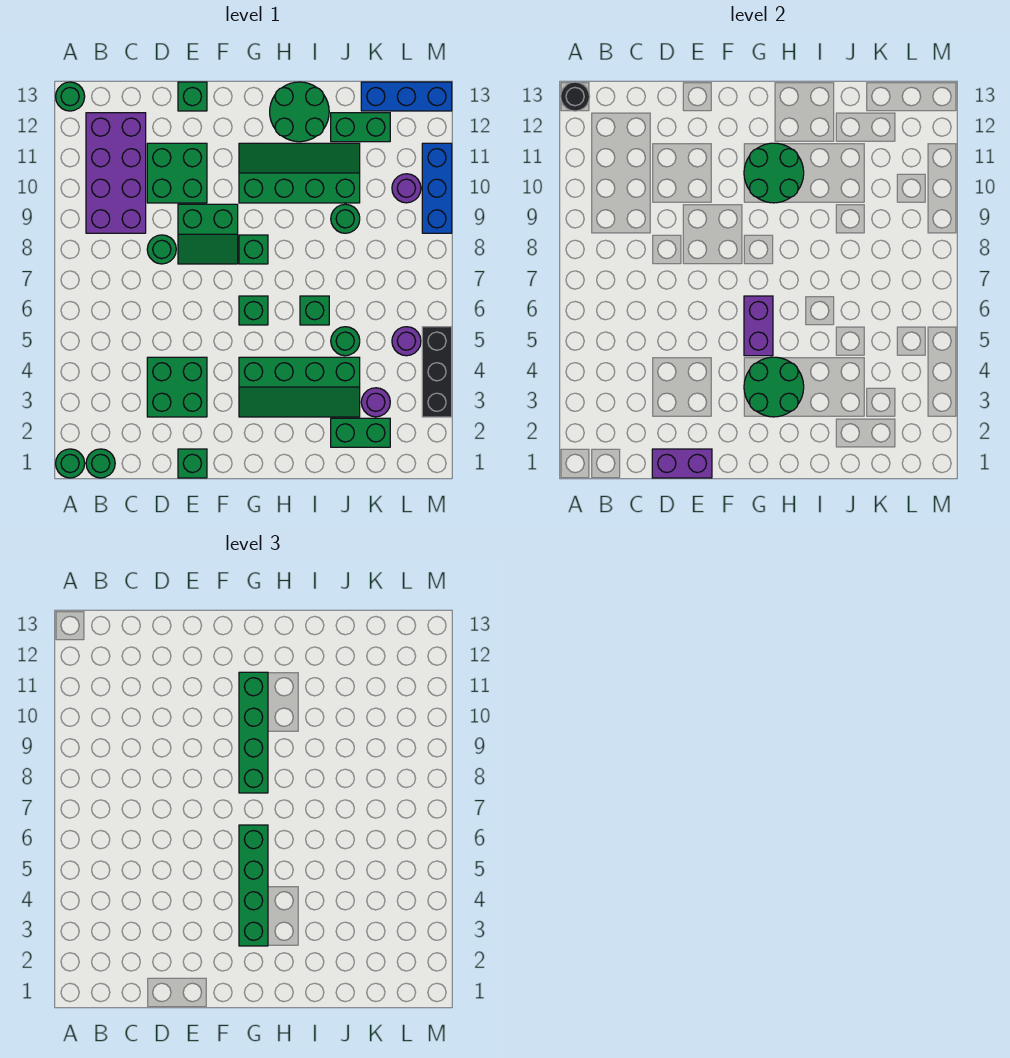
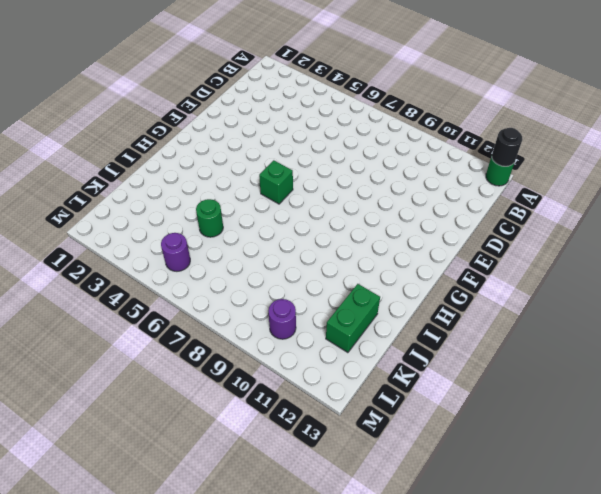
none -> green round brick A1 level 1
none -> green round brick B1 level 1
none -> purple brick B9:C12 level 1
none -> green brick D3:E4 level 1

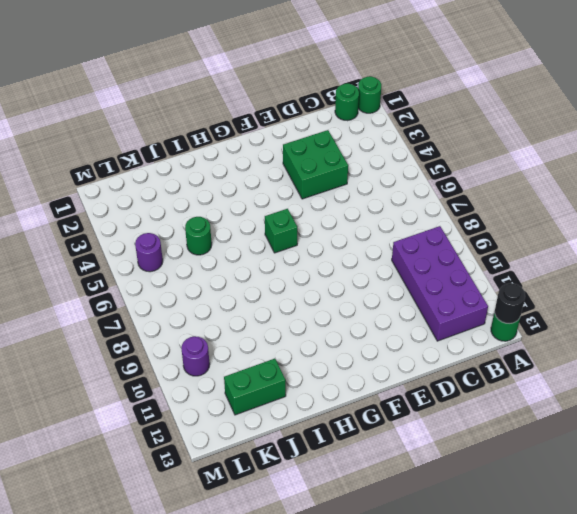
none -> green round brick D8 level 1
none -> green brick D10:E11 level 1
none -> green brick E1 level 1
none -> green slope E8:F9 level 1 top 9

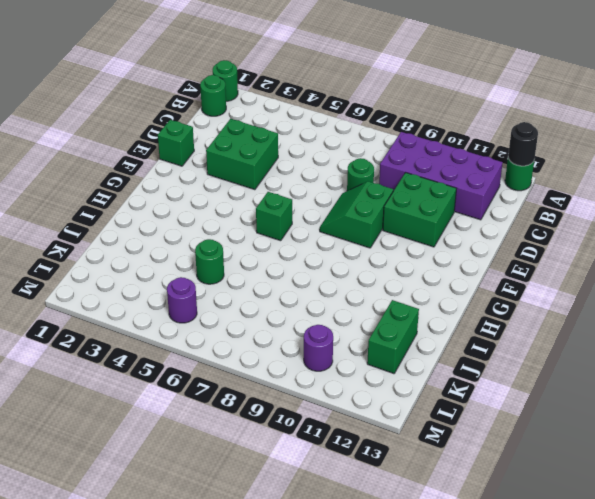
none -> green brick E13 level 1
none -> green slope G3:J4 level 1 top 4
none -> green brick G8 level 1
none -> green slope G10:J11 level 1 top 10

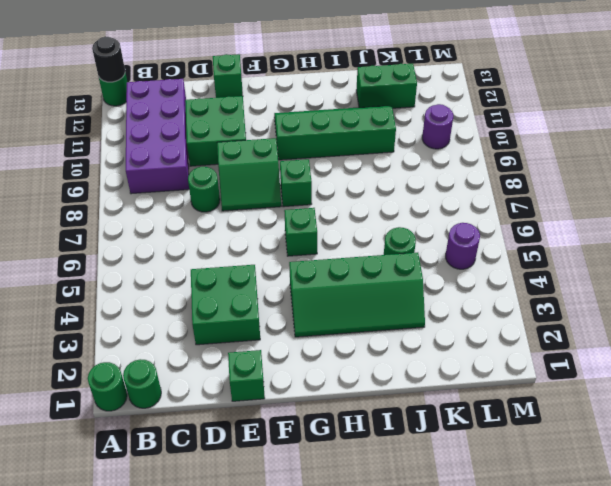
none -> green round brick H12:I13 level 1
none -> green brick I6 level 1
none -> green brick J2:K2 level 1
none -> green round brick J9 level 1

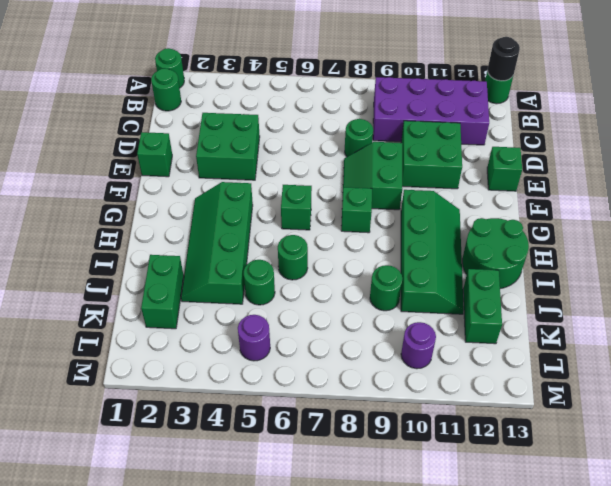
green round brick I6 level 1 -> green brick I6 level 1
none -> purple round brick K3 level 1
none -> blue brick K13:M13 level 1
none -> black brick M3:M5 level 1
none -> blue brick M9:M11 level 1

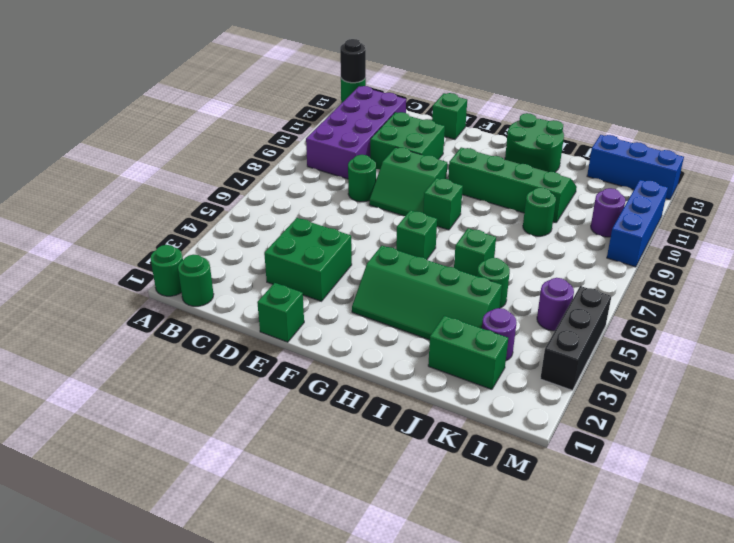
none -> green brick J12:K12 level 1
none -> purple brick D1:E1 level 2
none -> green round brick G3:H4 level 2
none -> purple brick G5:G6 level 2

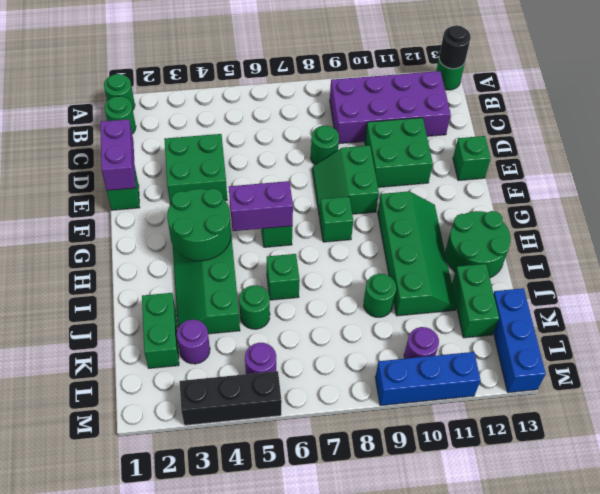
none -> green round brick G10:H11 level 2
none -> green brick G3:G6 level 3
none -> green brick G8:G11 level 3

